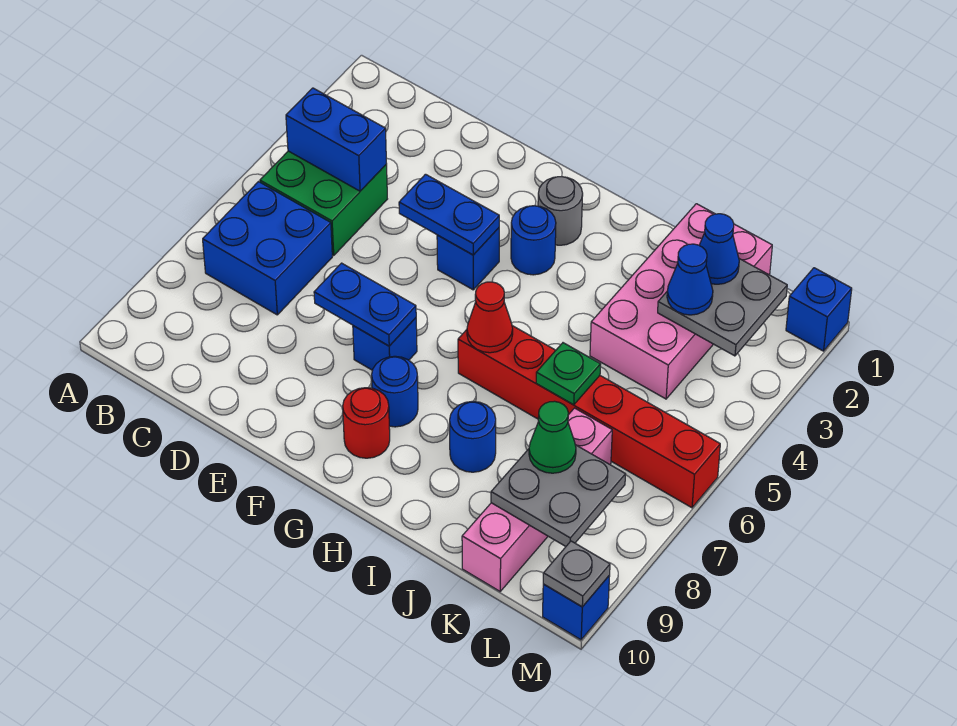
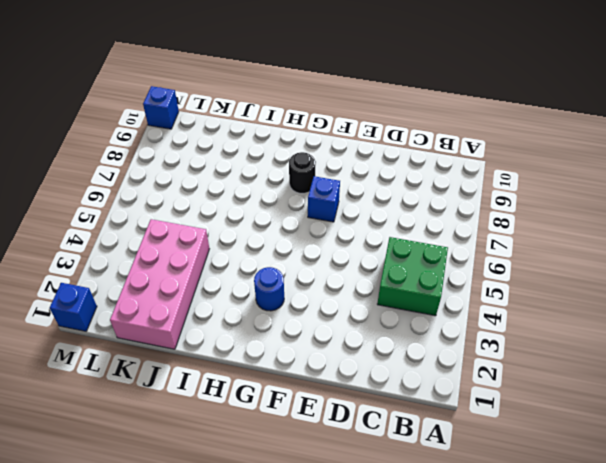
black round brick G8 level 1 -> blue round brick G8 level 1
none -> blue brick B6:C7 level 1
none -> blue brick F4 level 1
none -> grey round brick G2 level 1

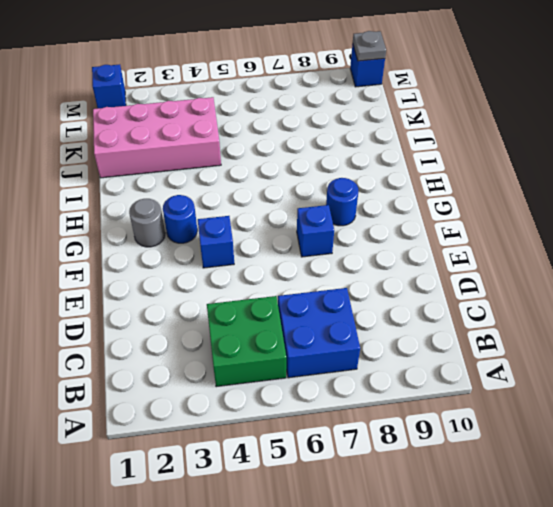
none -> red round brick G9 level 1
none -> red brick H6:M6 level 1
none -> blue round brick I8 level 1

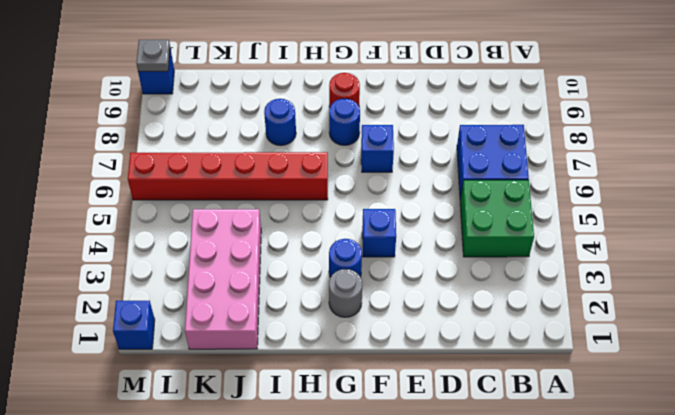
none -> pink brick K7:K10 level 1
none -> blue brick B4:C4 level 2
none -> blue plate E4:F4 level 2

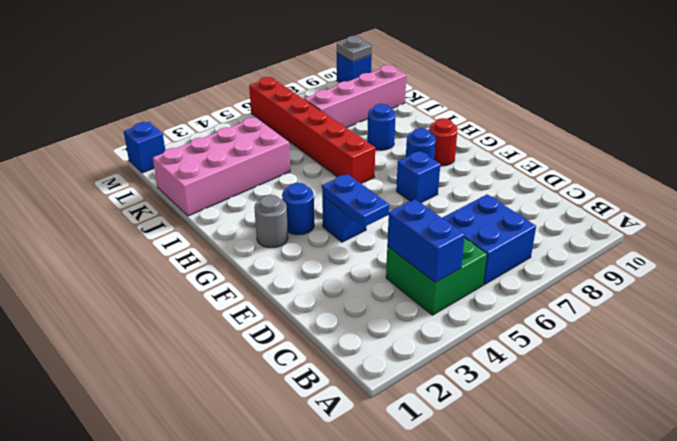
none -> blue plate E7:F7 level 2
none -> red cone H6 level 2
none -> green plate J6 level 2

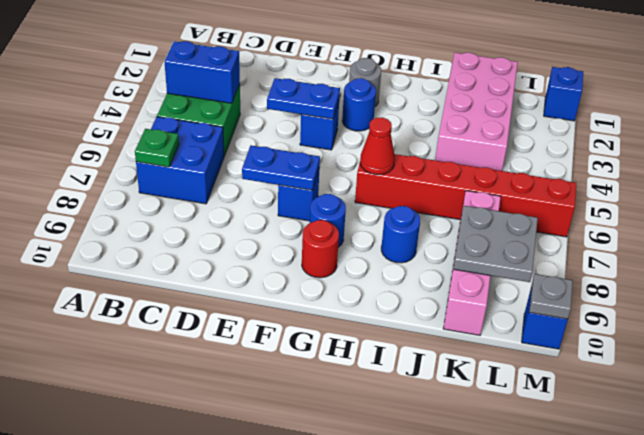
green plate B7 level 2 -> green plate J6 level 2
none -> grey plate K2:L3 level 2
none -> blue cone K2 level 3
none -> blue cone K3 level 3

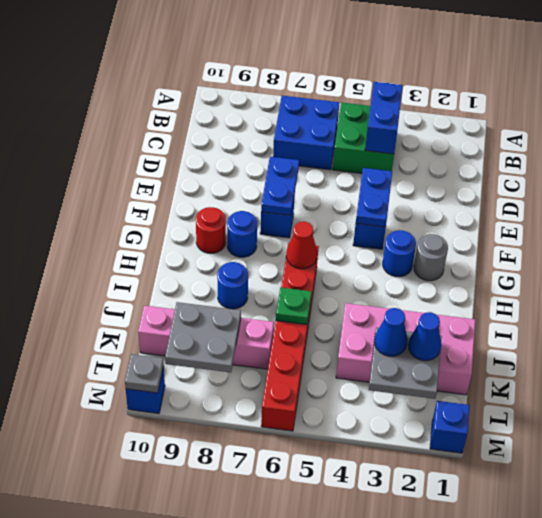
none -> green cone K8 level 3

